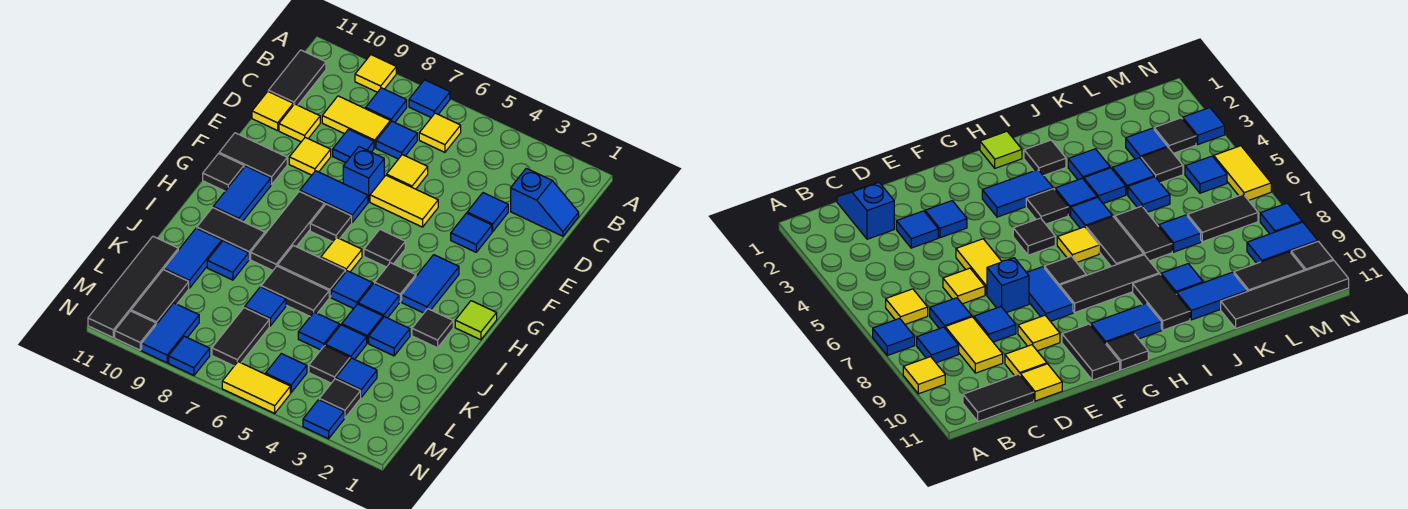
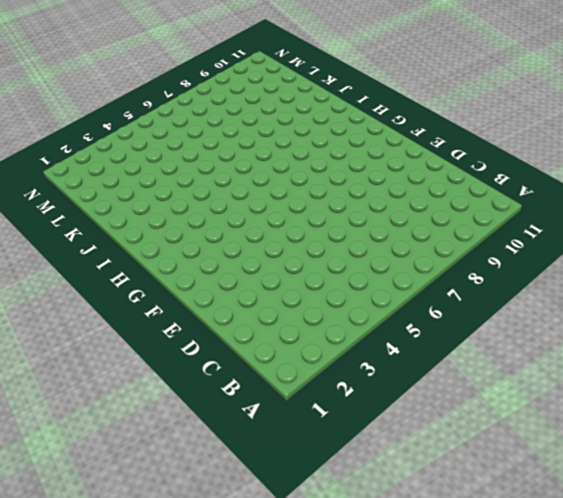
none -> blue tile A7 level 1
none -> yellow tile A9 level 1
none -> yellow tile B6 level 1
none -> blue tile B8 level 1

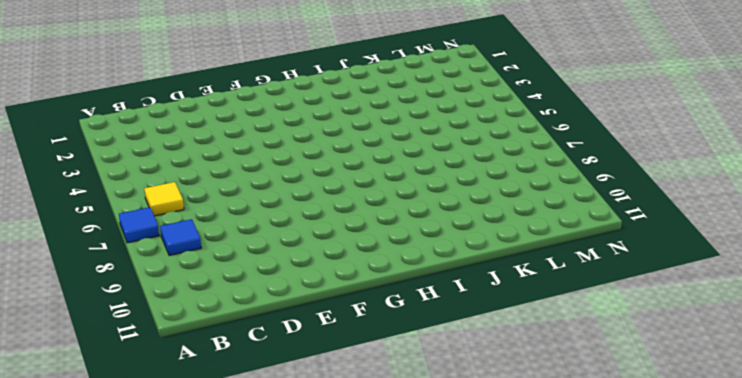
none -> yellow tile A9 level 1
none -> black tile B11:C11 level 1
none -> blue slope C1:C2 level 1 top 2
none -> blue tile C7 level 1

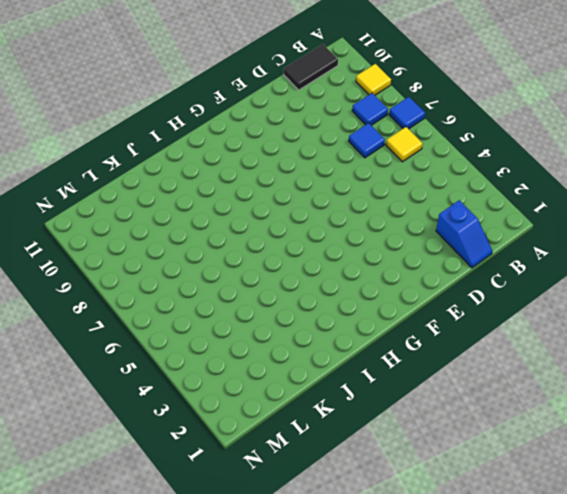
none -> yellow tile C8:C9 level 1
none -> blue tile D3 level 1
none -> yellow tile D6 level 1
none -> blue tile D8 level 1

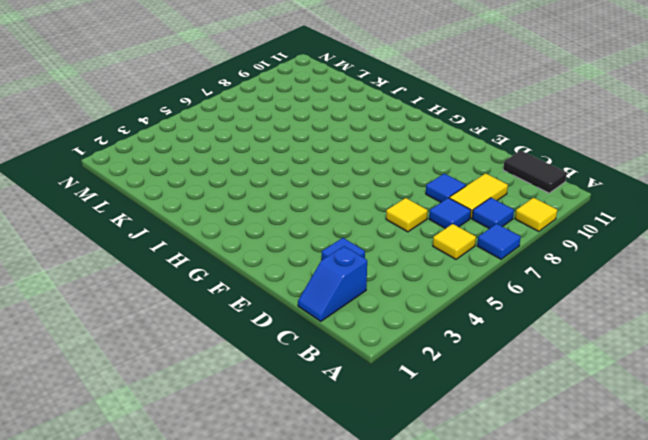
none -> yellow tile D10 level 1
none -> yellow tile D11 level 1
none -> blue tile E3 level 1
none -> yellow tile E5:E6 level 1

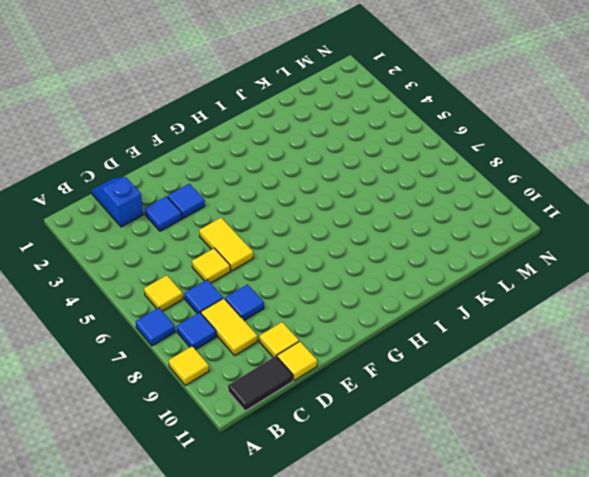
none -> blue brick E7 level 1
none -> yellow tile E9 level 1
none -> blue tile F7:F8 level 1
none -> black tile F10:F11 level 1

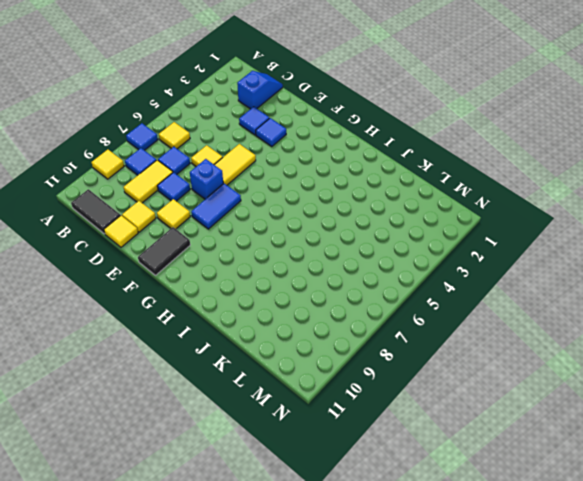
none -> blue tile G3:H3 level 1
none -> black tile G5 level 1
none -> black tile G7 level 1
none -> black tile G8:I8 level 1

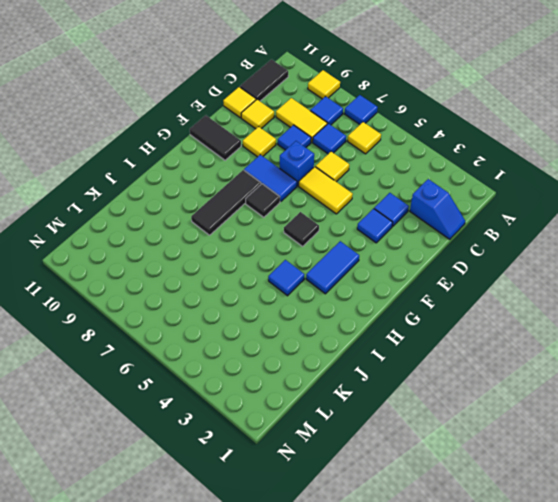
none -> blue tile G10:H10 level 1
none -> black tile G11 level 1
none -> lime tile H1 level 1
none -> black tile H4 level 1

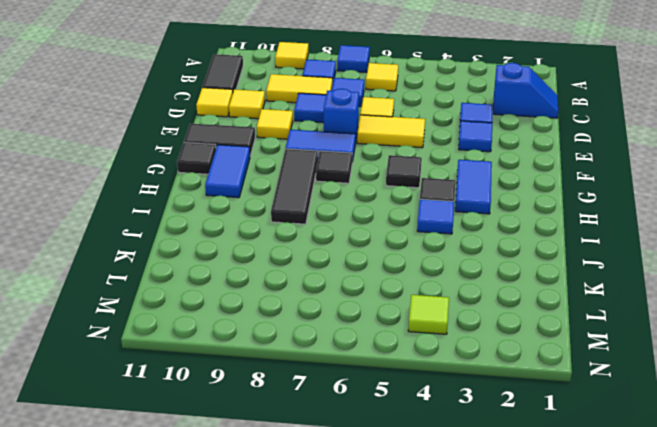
lime tile M4 level 1 -> lime tile H1 level 1
none -> yellow tile H6 level 1
none -> black tile I2 level 1
none -> blue tile I5 level 1
none -> black tile I6:I7 level 1

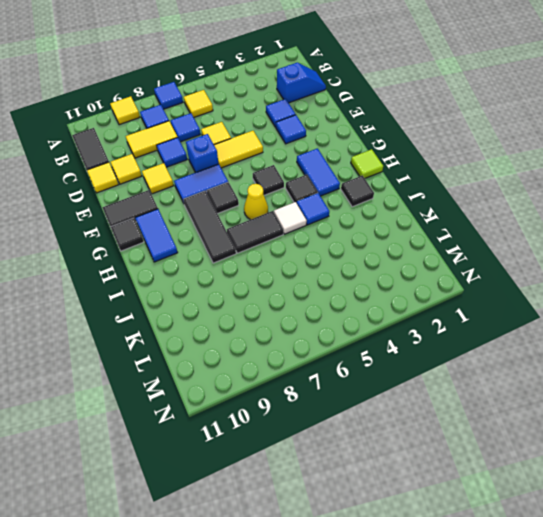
yellow cone H6 level 1 -> yellow tile H6 level 1
white tile I5 level 1 -> blue tile I5 level 1
none -> black tile I9:I10 level 1
none -> blue tile J3 level 1
none -> blue tile J4 level 1
none -> black tile J6:J7 level 1

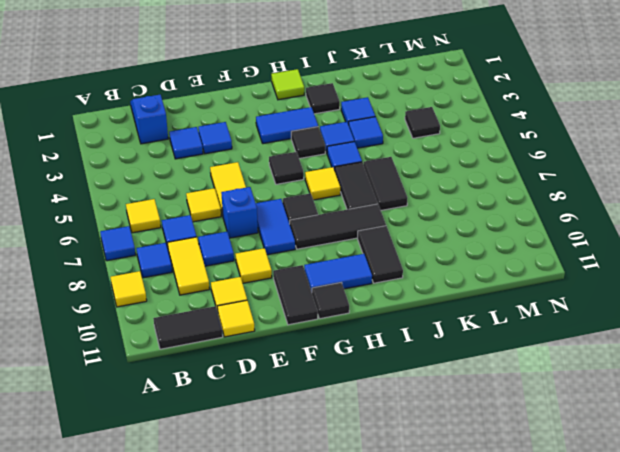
none -> blue tile J9 level 1
none -> blue tile J10:K10 level 1
none -> blue tile K4 level 1
none -> blue tile K5 level 1

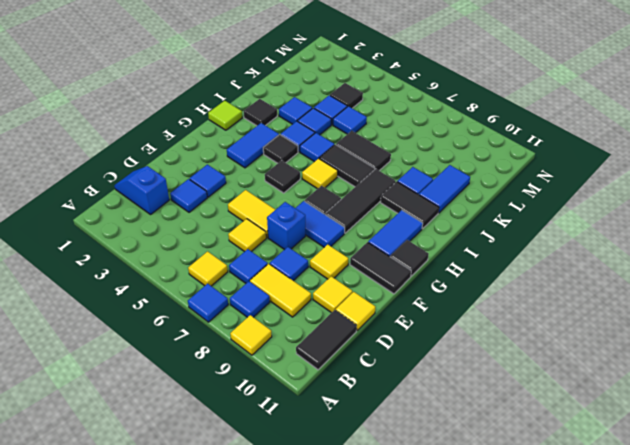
none -> blue tile K7 level 1
none -> black tile K11:N11 level 1
none -> blue tile L3 level 1
none -> black tile L7:M7 level 1

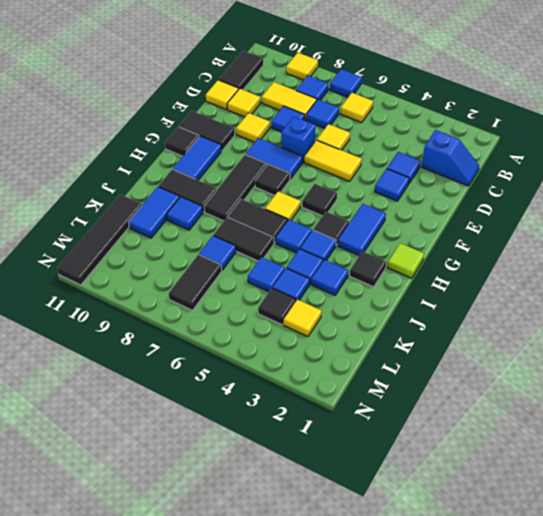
yellow tile L3 level 1 -> blue tile L3 level 1
none -> black tile L10:M10 level 1
none -> black tile M3 level 1
none -> blue tile M5 level 1
none -> blue tile M9:N9 level 1

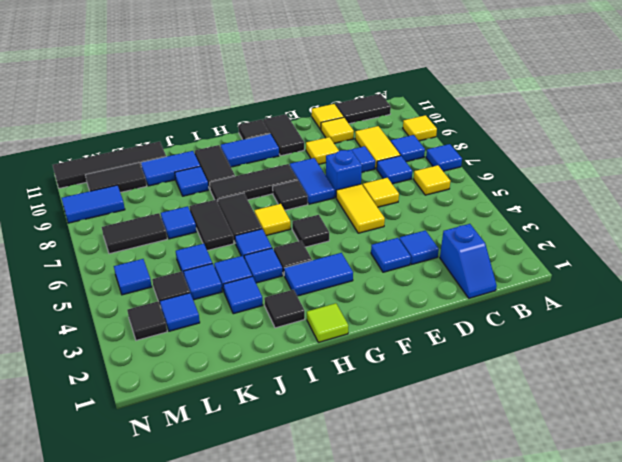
none -> blue tile N3 level 1
none -> yellow tile N5:N6 level 1
none -> blue tile N8 level 1
none -> black tile N10 level 1

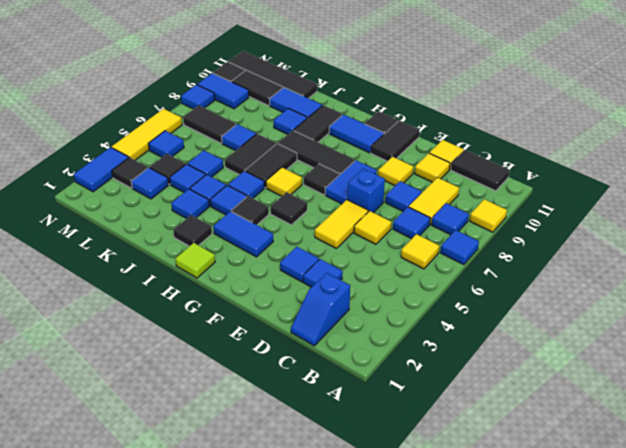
blue tile N2:N3 level 1 -> blue tile N3 level 1
yellow tile N4:N6 level 1 -> yellow tile N5:N6 level 1

